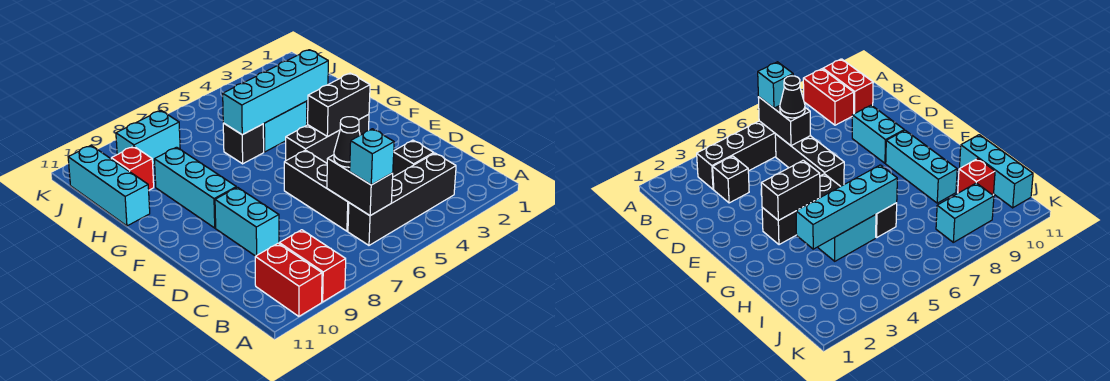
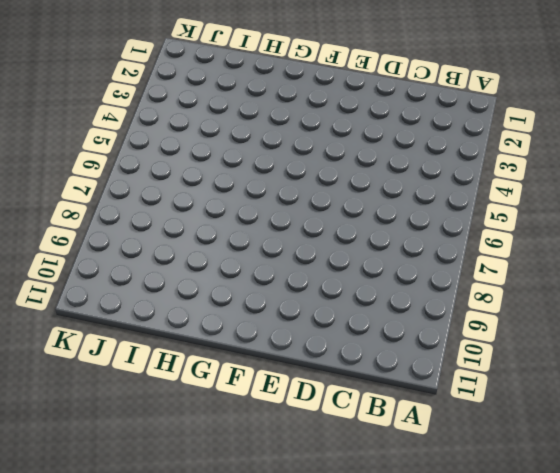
none -> red brick A9:B9 level 1
none -> red brick A10:B10 level 1
none -> black brick B3:B6 level 1

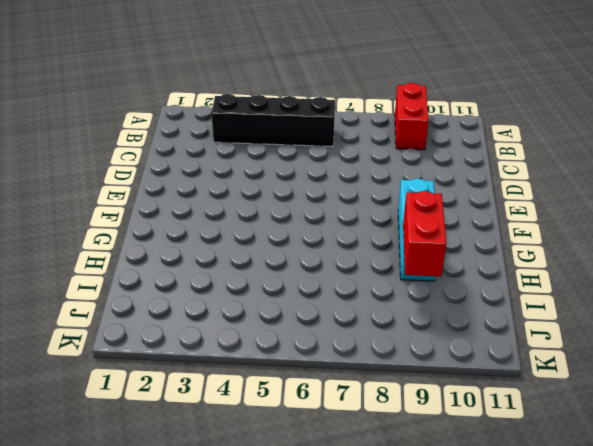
red brick H9:I9 level 2 -> red brick A10:B10 level 1
none -> black brick C3 level 1
none -> black brick C6:E6 level 1
none -> cyan brick D9:E9 level 1

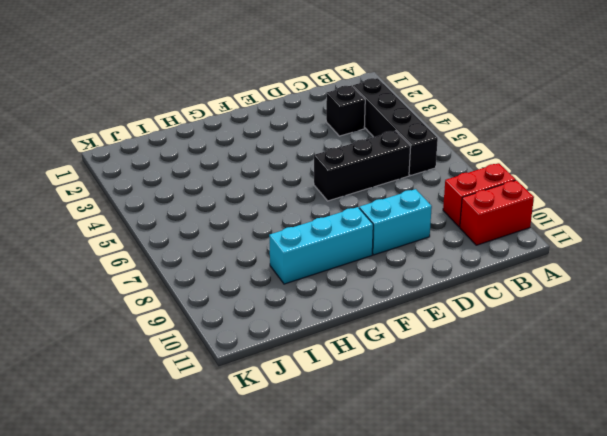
none -> black brick F3:F5 level 1
none -> cyan brick H4:H5 level 1
none -> black brick H6 level 1

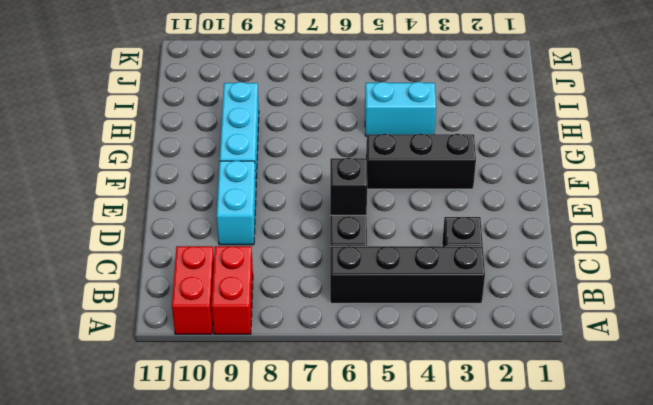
black brick D6 level 2 -> black brick H6 level 1
none -> cyan brick H11:J11 level 1
none -> red brick I10 level 1
none -> cyan brick J8:J9 level 1

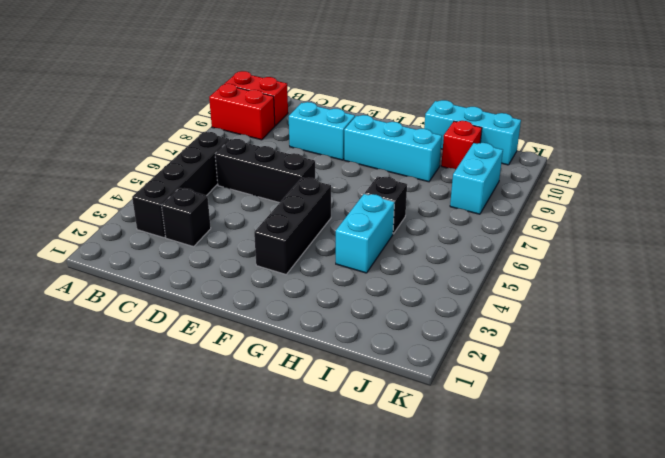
none -> black brick B6:C6 level 2
none -> black brick F3:F4 level 2
none -> cyan brick H3:H6 level 2

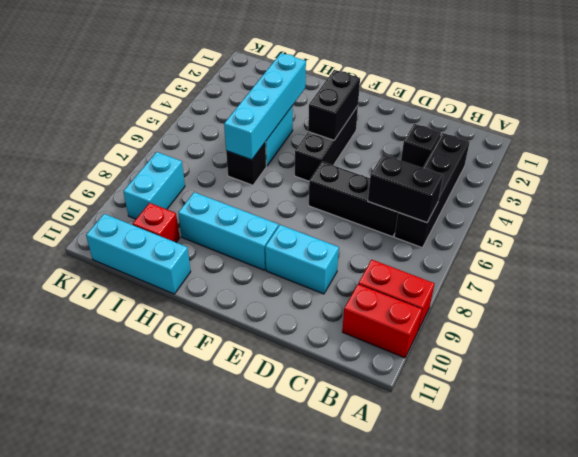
none -> cyan brick B6 level 3
none -> black cone C6 level 3

